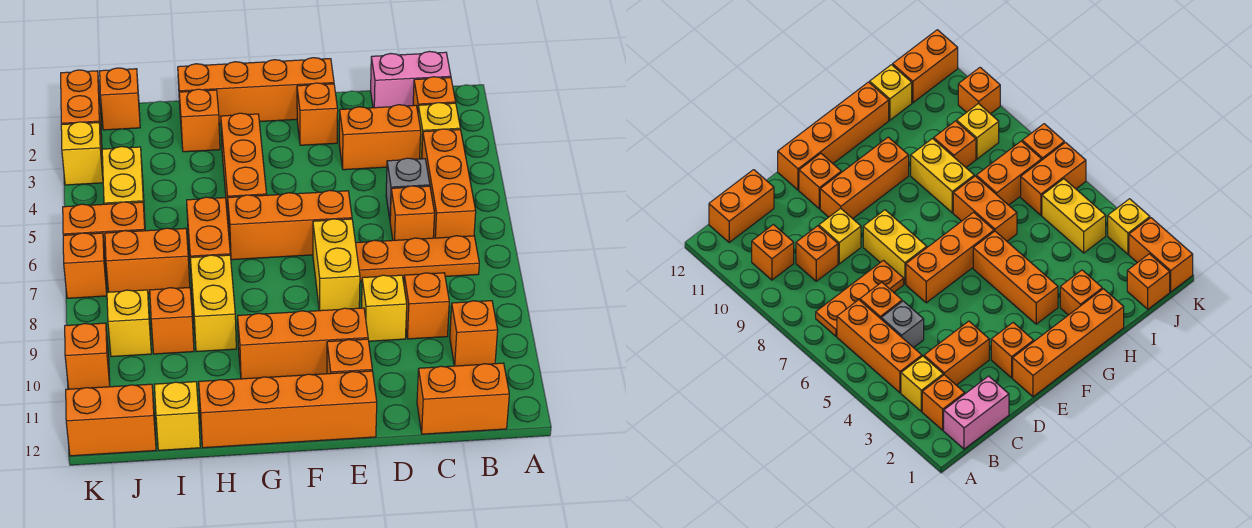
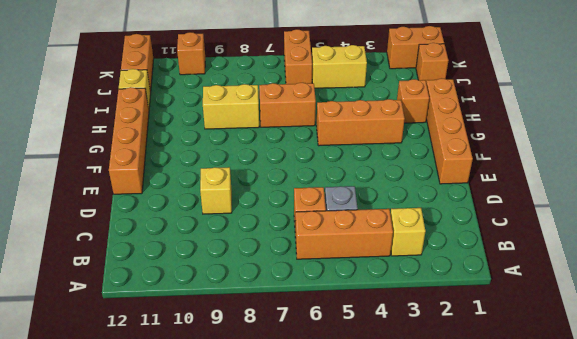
none -> pink brick B1:C1 level 1
none -> orange brick B2 level 1
none -> orange plate B7:D7 level 1
none -> orange brick B10 level 1

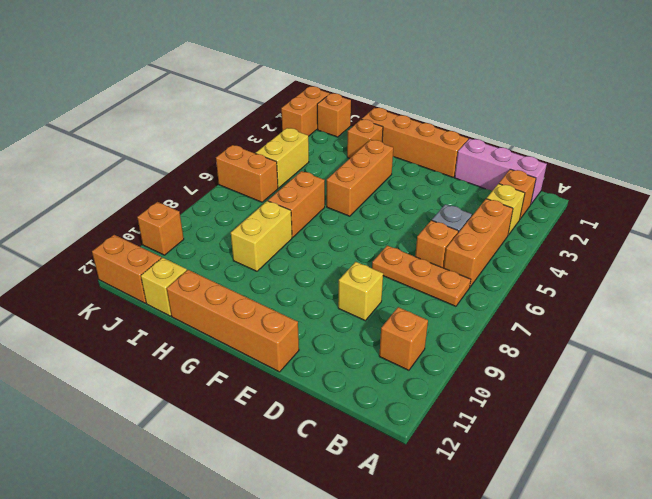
pink brick B1:D1 level 1 -> pink brick B1:C1 level 1
none -> orange brick B12:C12 level 1
none -> orange brick C3:D3 level 1
none -> orange brick C9 level 1
none -> orange brick E2 level 1

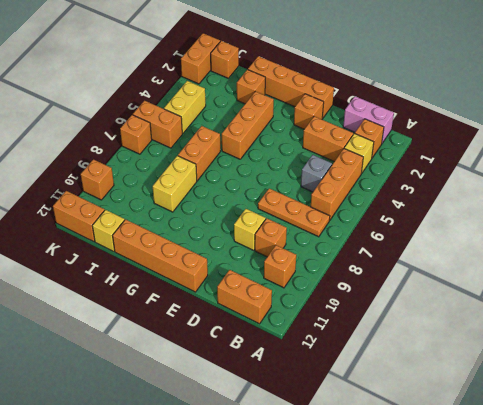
none -> orange brick C6 level 1
none -> orange brick E6:G6 level 1
none -> yellow brick E7:E8 level 1
none -> orange brick E10:G10 level 1

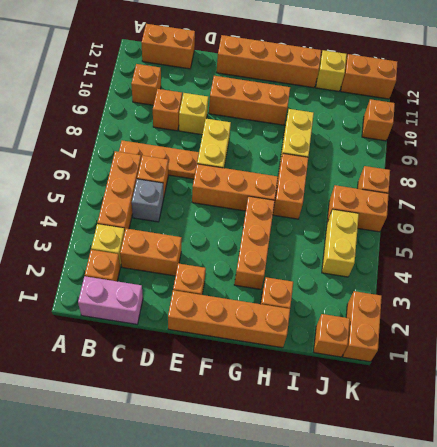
none -> orange brick E11 level 1
none -> orange brick I7:J7 level 1
none -> orange brick I9 level 1
none -> yellow brick J9 level 1

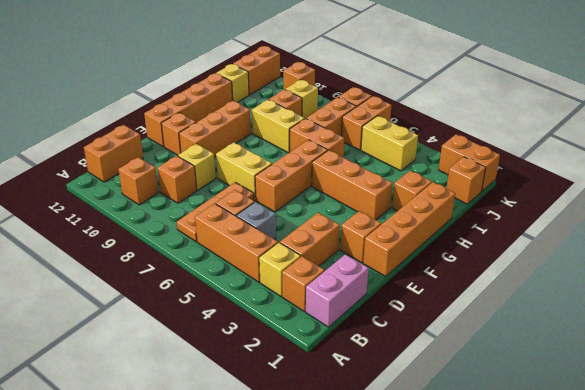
none -> yellow brick K3 level 1

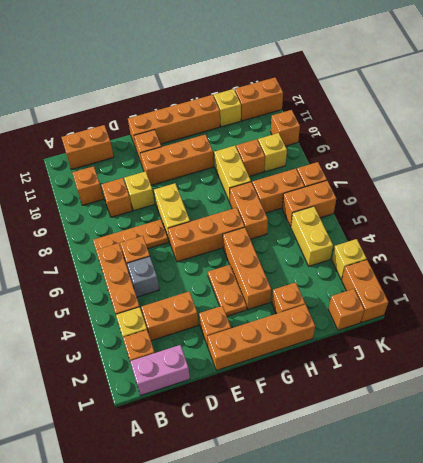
orange plate F3:F4 level 1 -> none

